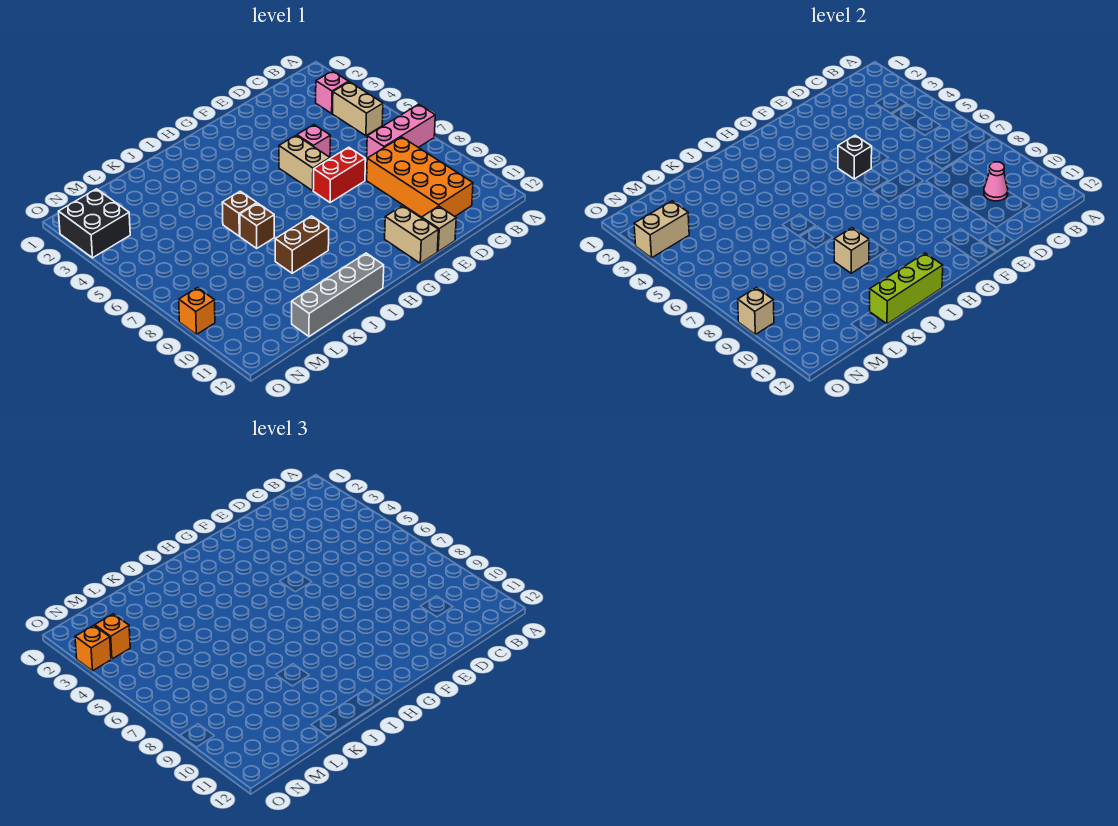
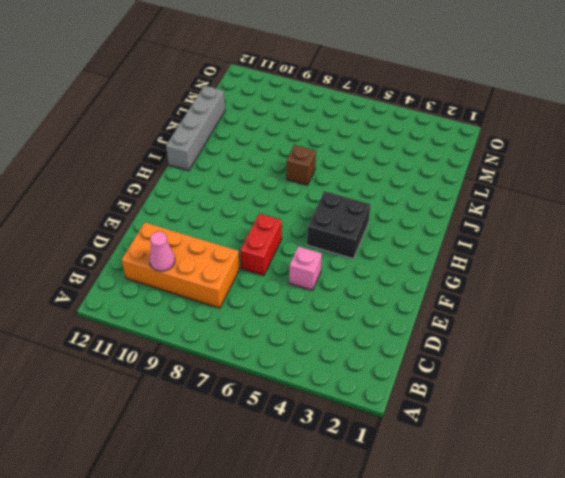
black brick G4:H5 level 1 -> black brick N2:O3 level 1
none -> pink brick A7:C7 level 1
none -> pink brick B3 level 1
none -> tan brick B4:B5 level 1

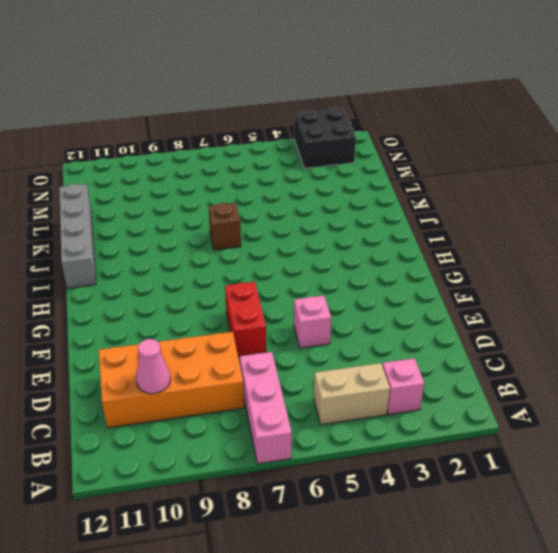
none -> tan brick E12 level 1
none -> tan brick F5:F6 level 1
none -> tan brick F11:F12 level 1

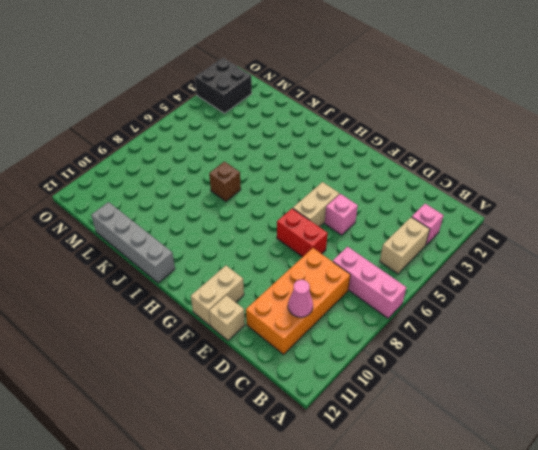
none -> brown brick I9:J9 level 1
none -> brown brick J6 level 1
none -> orange brick O9 level 1

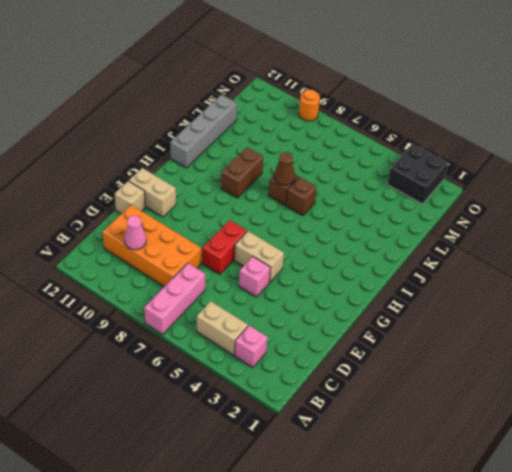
brown cone J7 level 2 -> none
orange round brick O9 level 1 -> orange brick O9 level 1
none -> black brick F5 level 2
none -> lime brick I12:K12 level 2
none -> tan brick J9 level 2

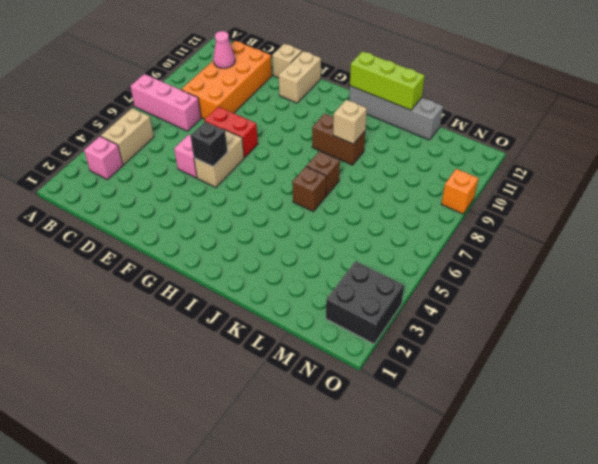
none -> tan brick N3:O3 level 2
none -> tan brick O9 level 2
none -> orange brick N3 level 3

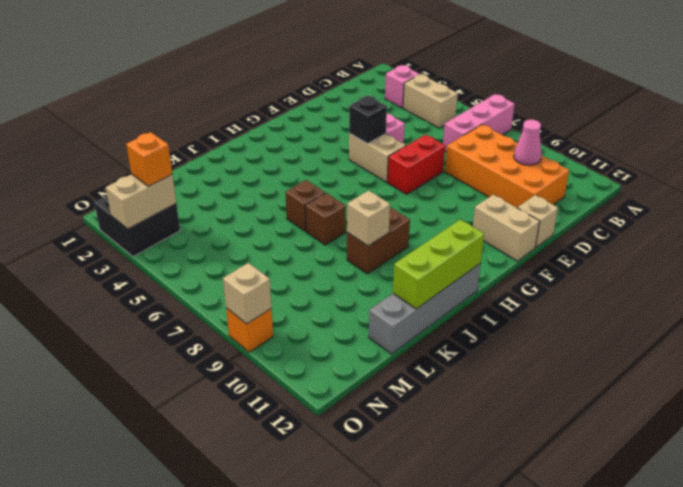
none -> orange brick O3 level 3

